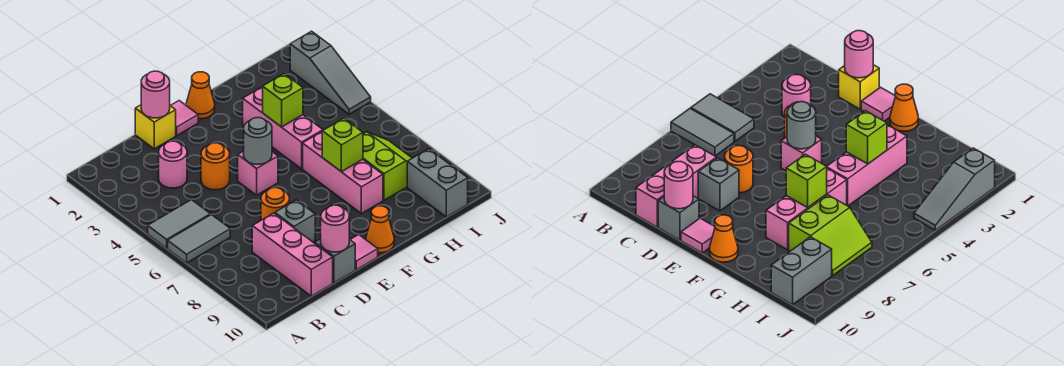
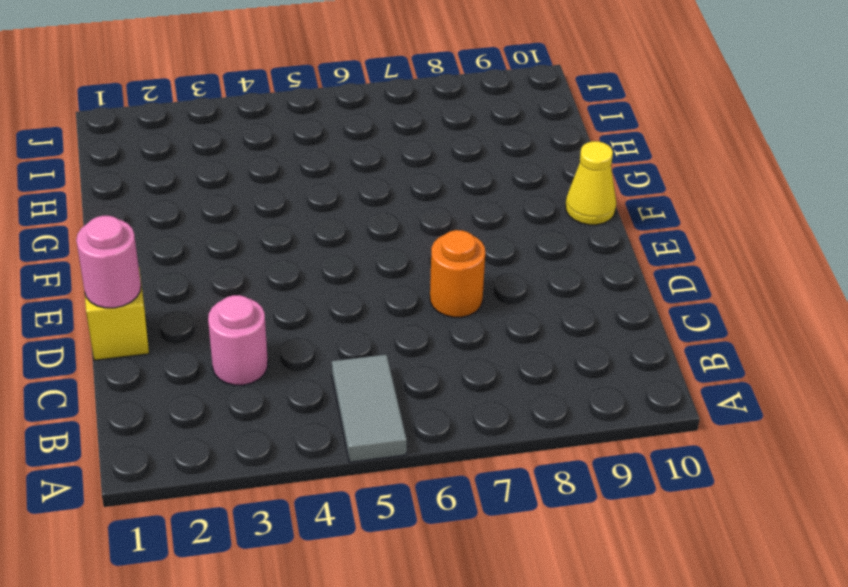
yellow cone F10 level 1 -> orange cone F10 level 1
none -> grey tile A6:B6 level 1
none -> pink brick C8:C10 level 1
none -> orange round brick D4 level 1

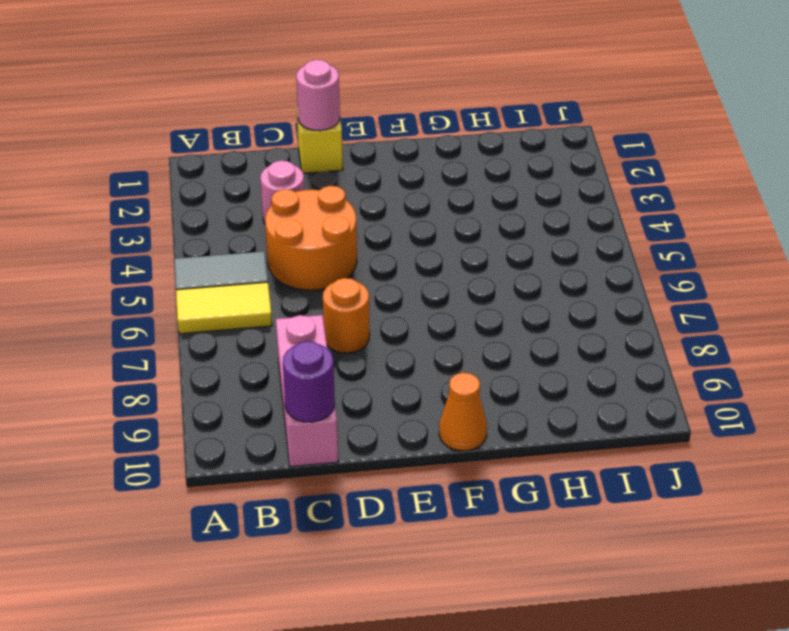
yellow tile A6:B6 level 1 -> grey tile A6:B6 level 1
orange round brick C4:D5 level 1 -> orange round brick D4 level 1
purple round brick C10 level 2 -> none
none -> grey brick D8 level 1
none -> grey brick D10 level 1
none -> pink tile E1 level 1

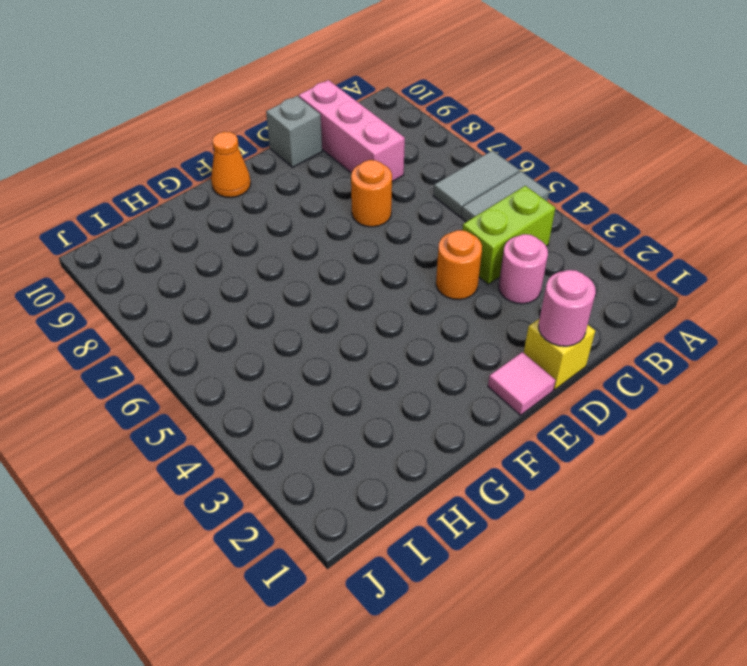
lime brick B4:C4 level 1 -> none
none -> grey brick D8 level 1
none -> pink brick E5 level 1
none -> pink tile E10 level 1

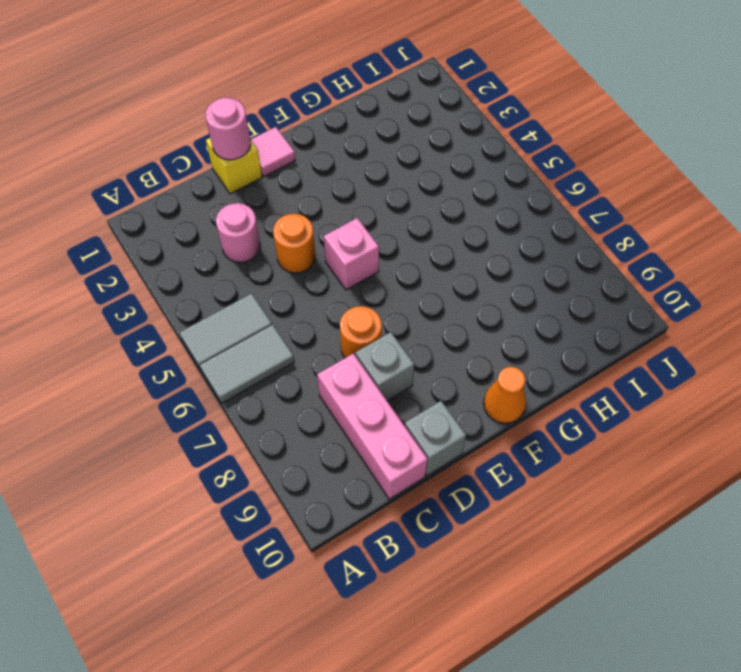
none -> pink tile E10 level 1
none -> orange cone F1 level 1
none -> pink brick G3:G5 level 1

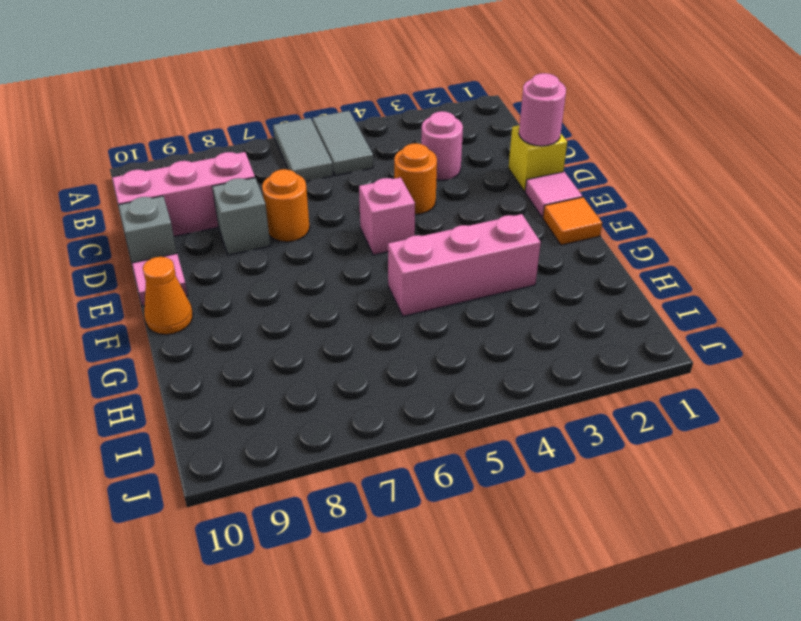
orange tile F1 level 1 -> orange cone F1 level 1
none -> pink brick G6:G8 level 1
none -> lime slope H7:I8 level 1 top H
none -> grey brick I9:I10 level 1

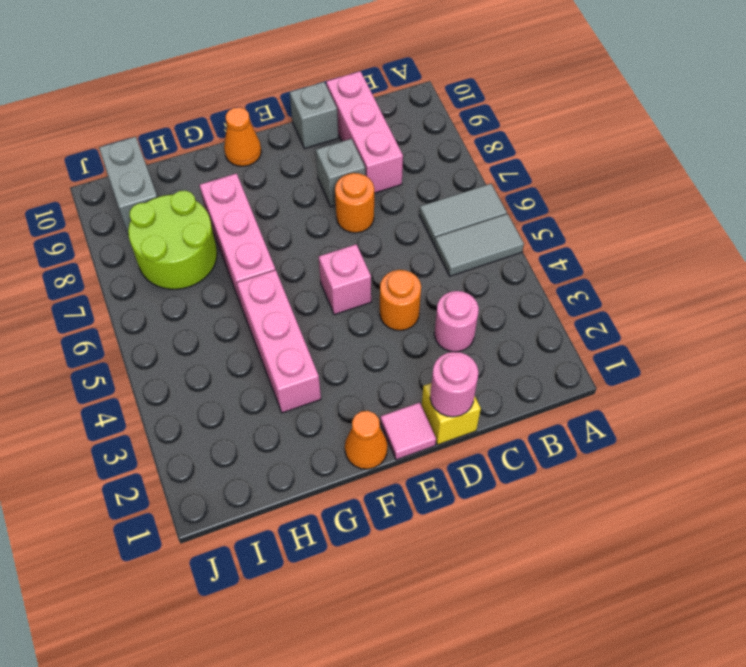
lime round brick H7:I8 level 1 -> lime slope H7:I8 level 1 top H
none -> pink tile E10 level 1
none -> grey slope J2:J4 level 1 top 2
none -> pink round brick D10 level 2

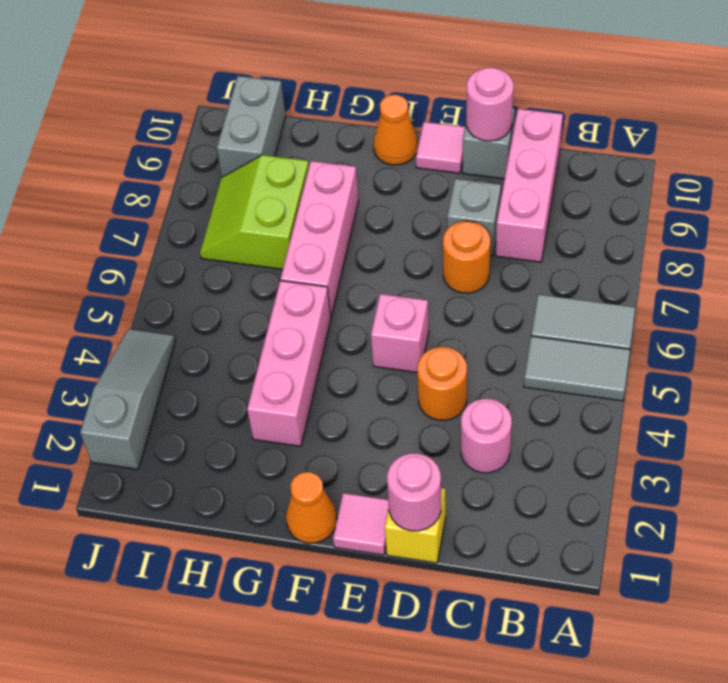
none -> grey round brick E5 level 2
none -> lime brick G4 level 2
none -> lime brick G7 level 2

